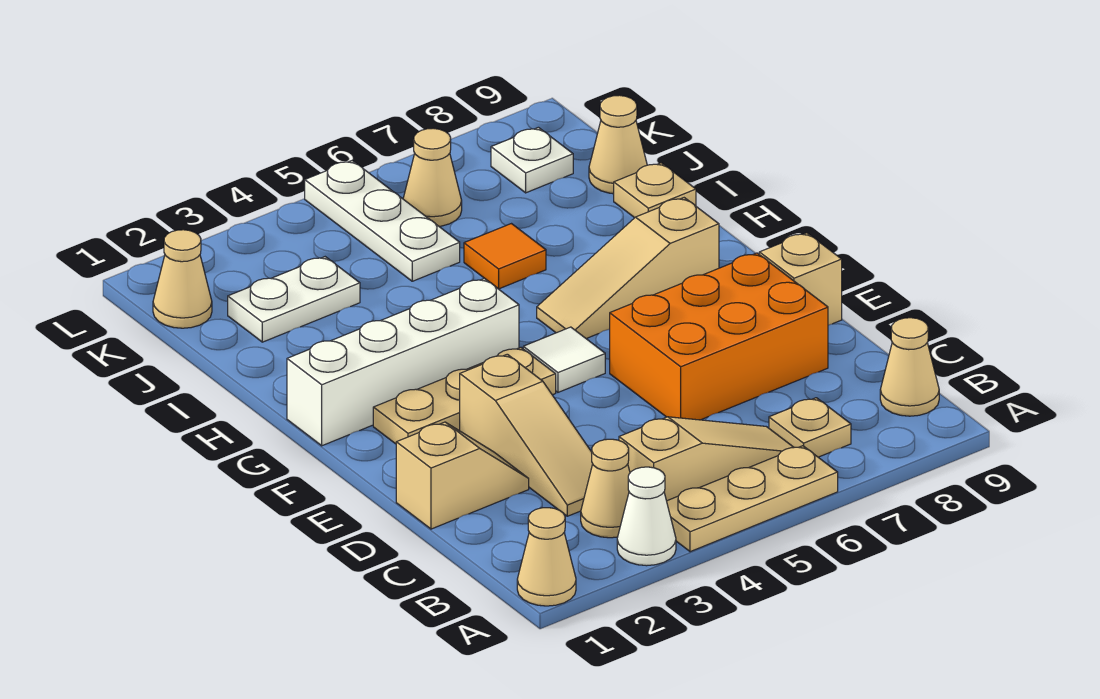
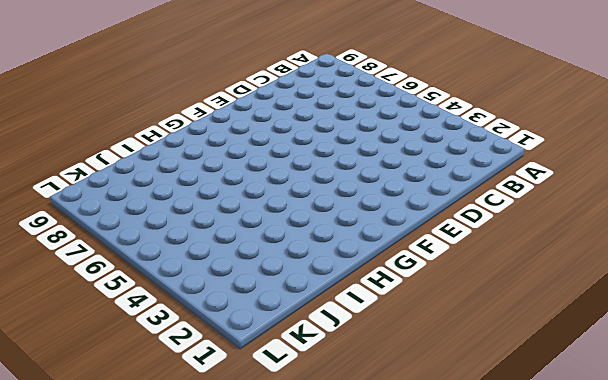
none -> tan cone A1 level 1
none -> white cone A3 level 1
none -> tan plate A4:A6 level 1

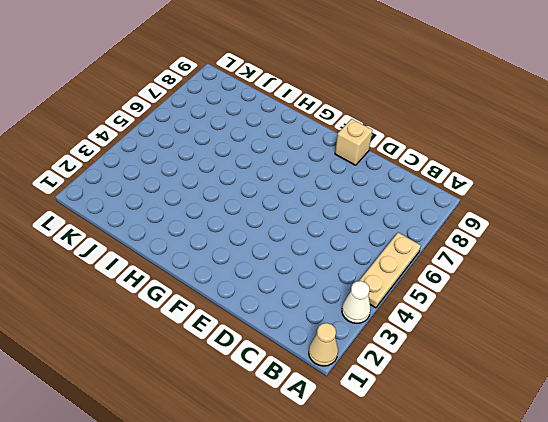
none -> tan cone B3 level 1
none -> tan slope B4:B6 level 1 top 4
none -> tan plate B7 level 1

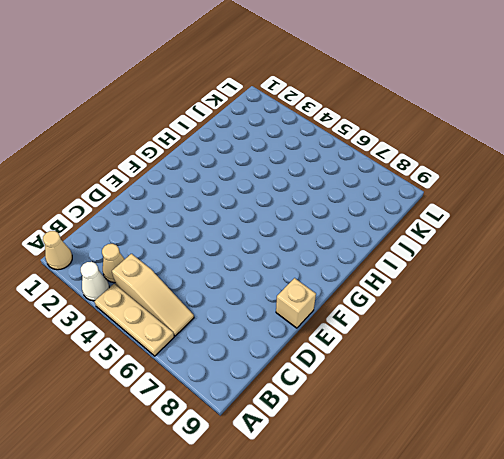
none -> tan plate B7 level 1
none -> tan cone B9 level 1
none -> tan slope C3:E3 level 1 top E

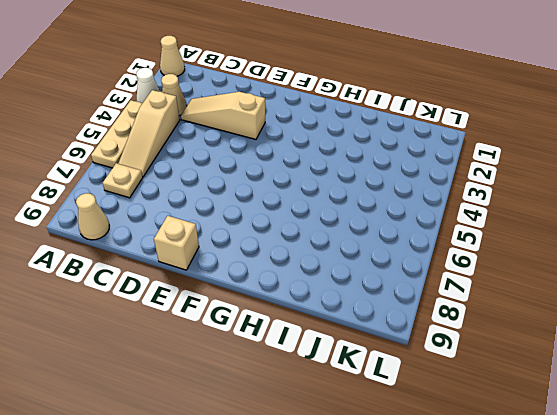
none -> tan slope D1:D2 level 1 top 1
none -> orange brick D6:E8 level 1
none -> tan plate F2:F4 level 1

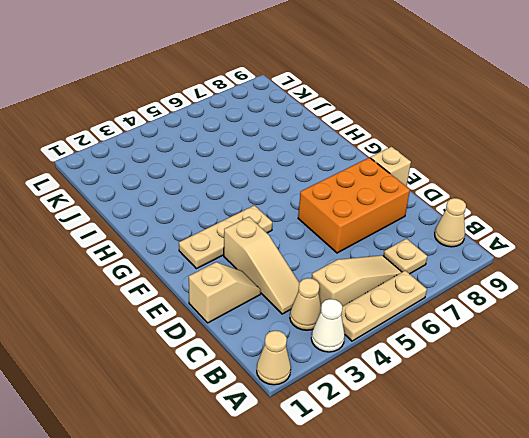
none -> white tile F5 level 1
none -> white brick G1:G4 level 1
none -> tan slope G6:G8 level 1 top 8

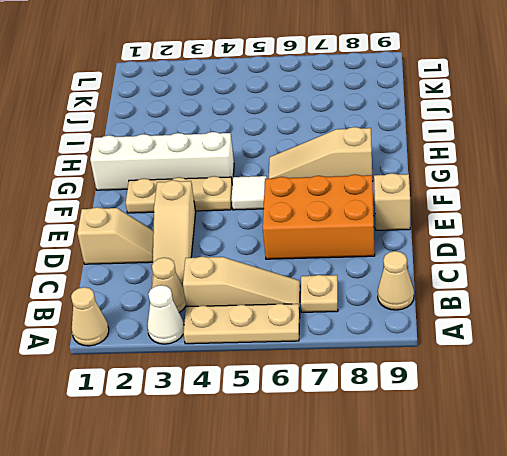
none -> orange tile I6 level 1
none -> tan plate I9 level 1
none -> white plate J2:J3 level 1

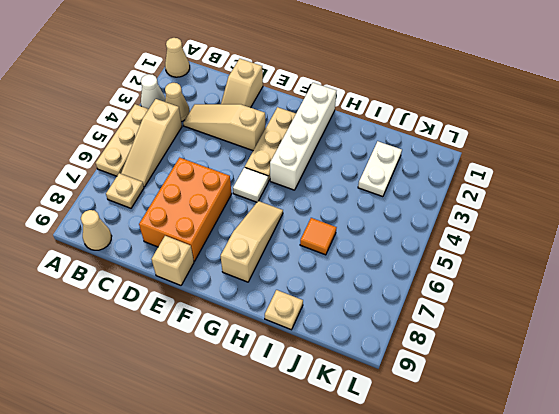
none -> white plate J5:L5 level 1
none -> tan cone J9 level 1
none -> tan cone K1 level 1

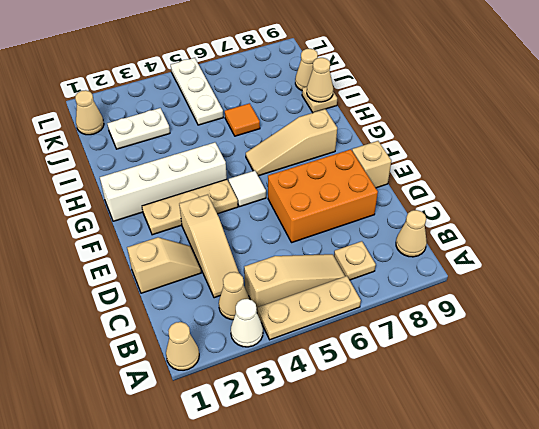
tan cone I9 level 2 -> tan cone K6 level 1
none -> white plate K8 level 1

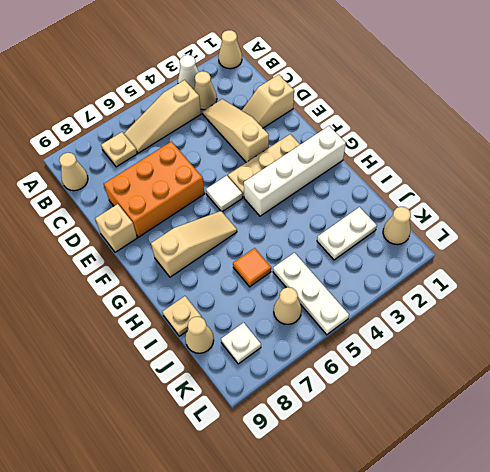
none -> tan plate A4:A6 level 1

